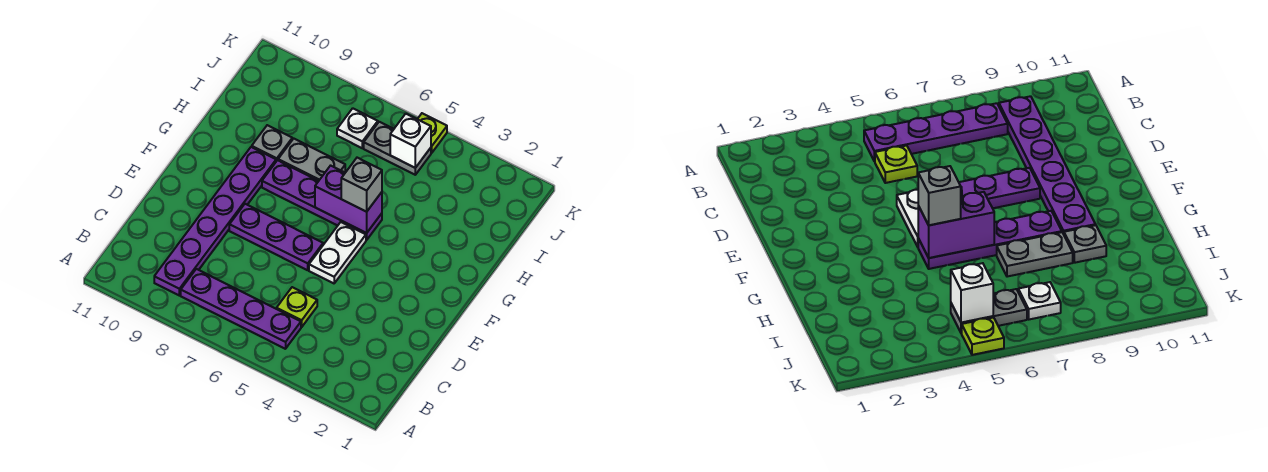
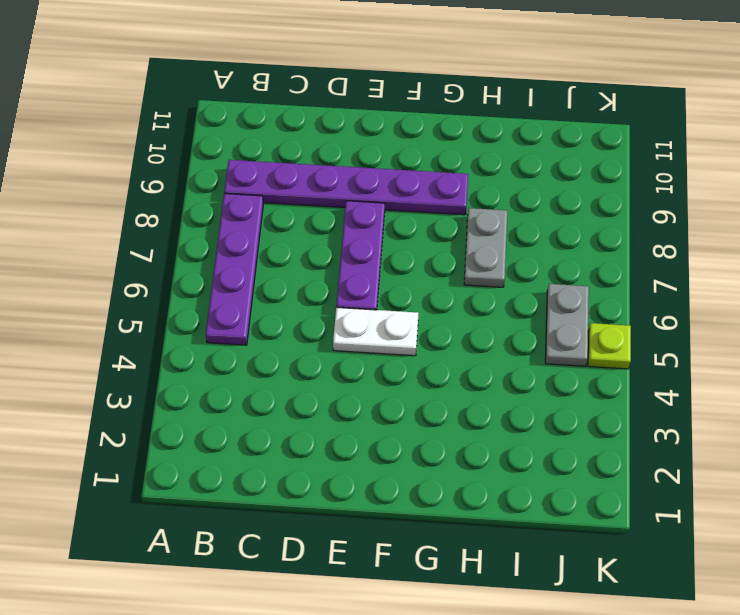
none -> lime plate C5 level 1
none -> purple plate G5:G8 level 1
none -> grey plate H9 level 1

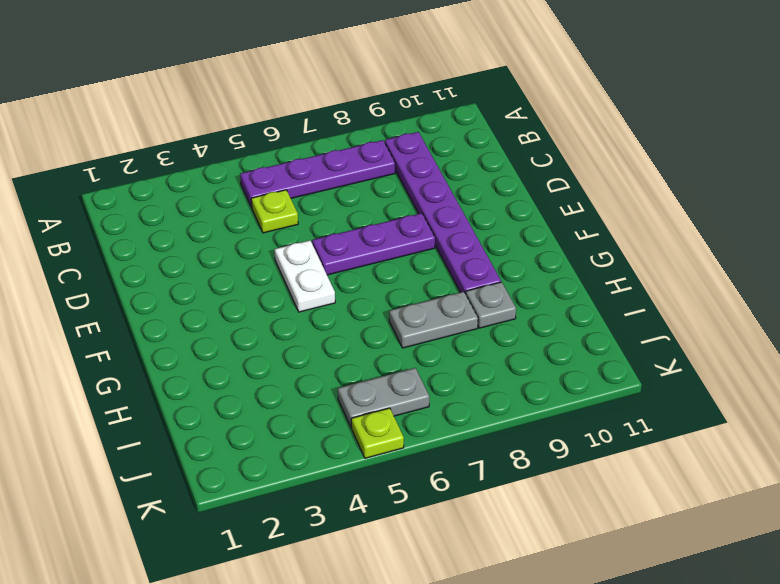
none -> purple plate G5:G8 level 1
none -> white plate J7 level 1
none -> purple brick G5:G6 level 2

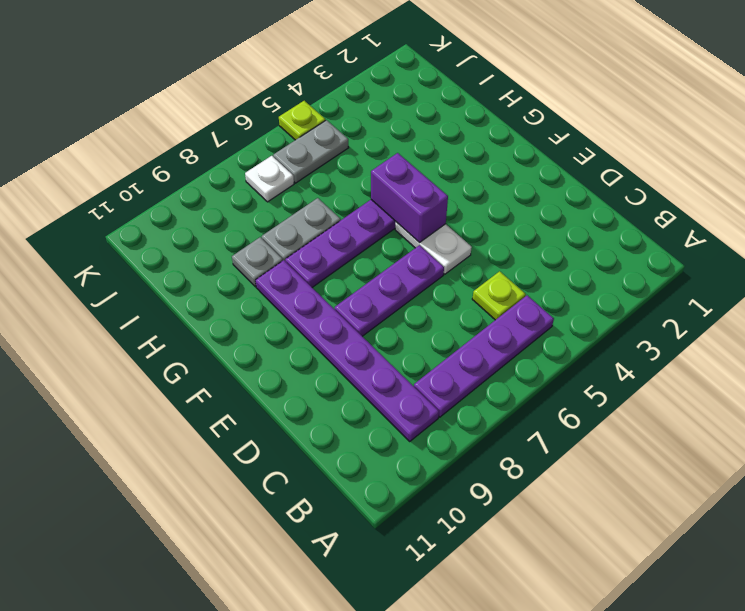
purple brick F5:G5 level 2 -> purple brick G5:G6 level 2
none -> white brick J5 level 2
none -> grey brick G5 level 3

